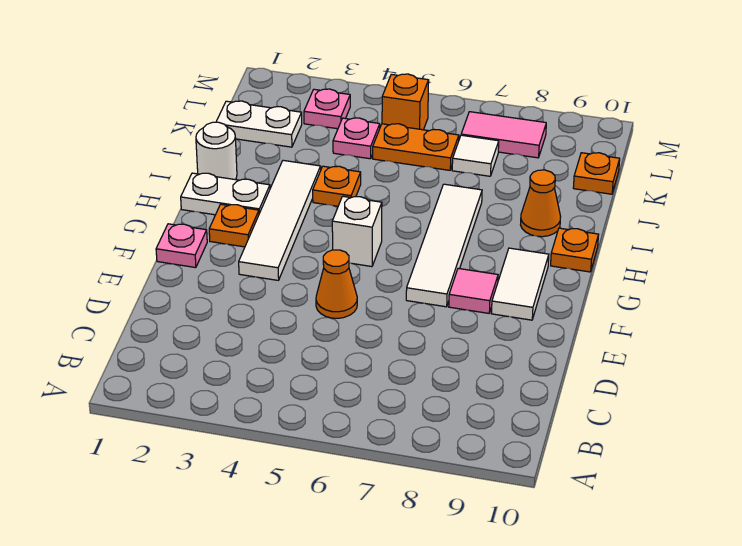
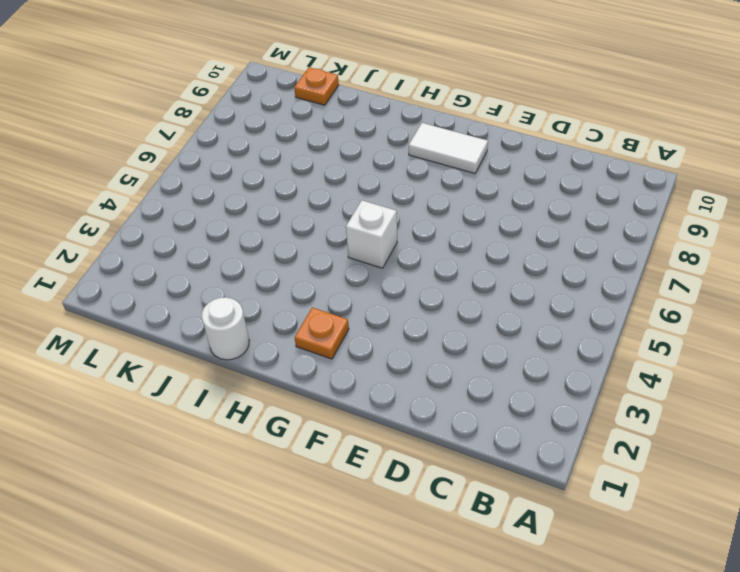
none -> orange cone E5 level 1
none -> pink plate F1 level 1
none -> white tile F3:I3 level 1

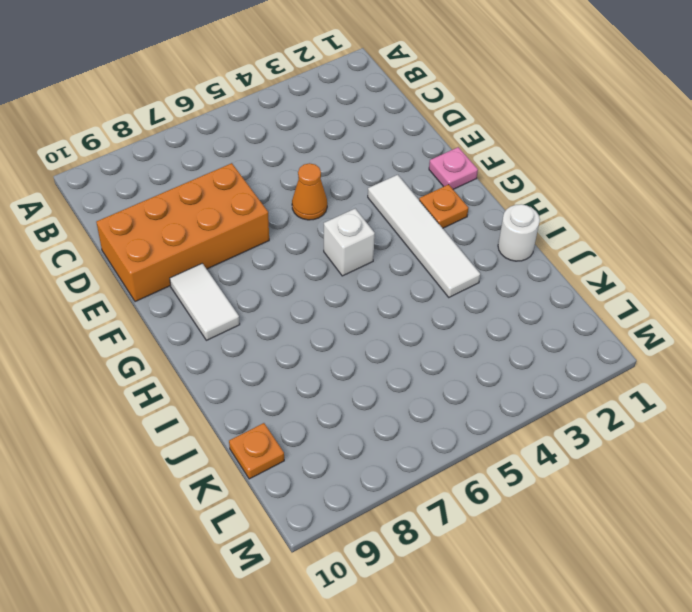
orange brick D7:E10 level 1 -> none
none -> white tile F7:I7 level 1
none -> pink tile F8 level 1
none -> white plate H1:H2 level 1

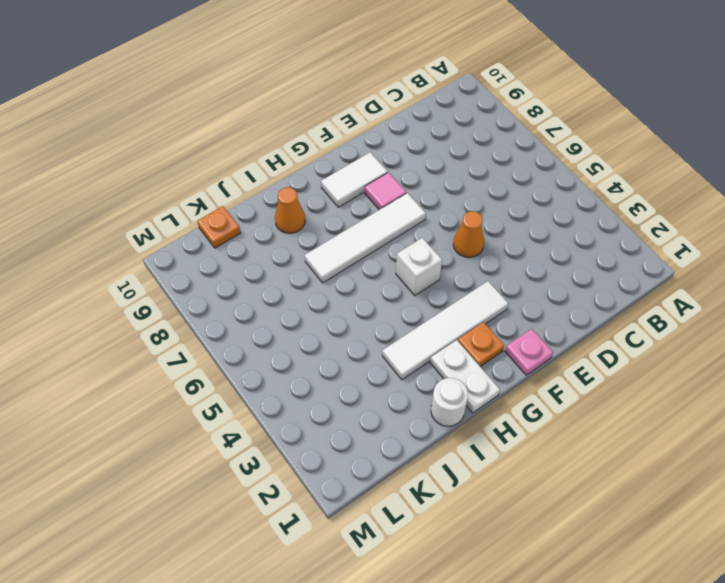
none -> orange plate H10 level 1
none -> orange plate I4 level 1
none -> white plate K1:K2 level 1

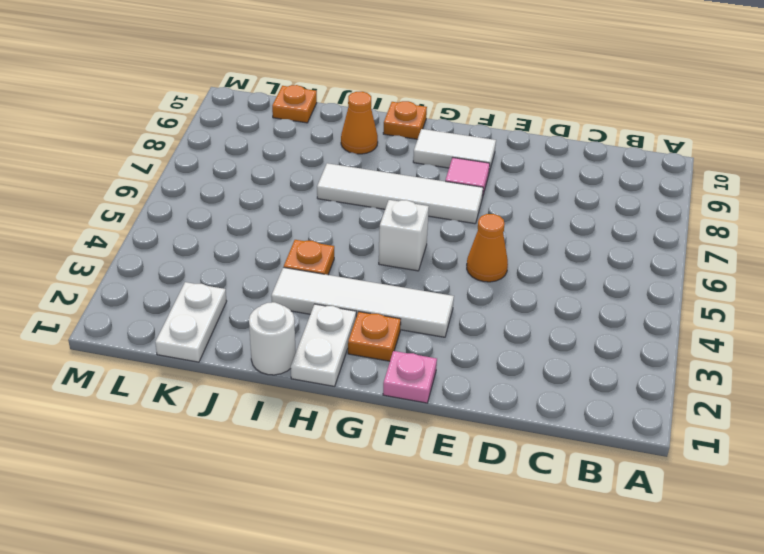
none -> pink plate K4 level 1
none -> orange plate K5:K6 level 1
none -> white tile K7 level 1

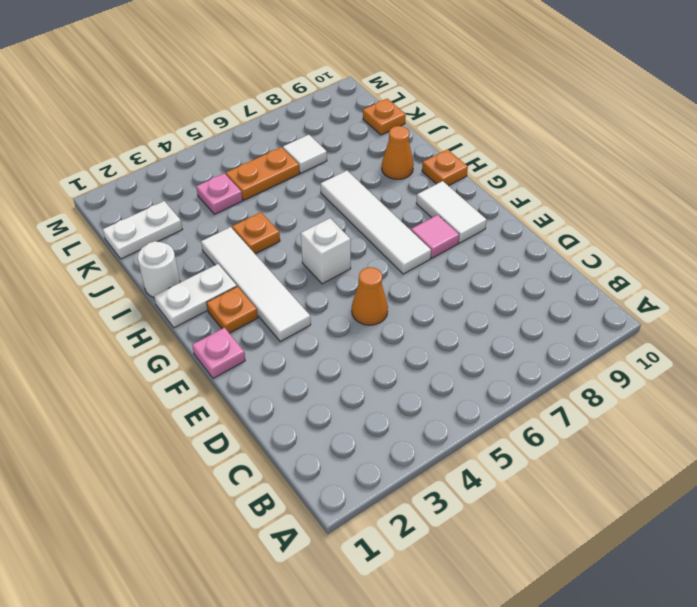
none -> pink plate L3 level 1
none -> orange brick L5 level 1
none -> pink tile L7:L8 level 1

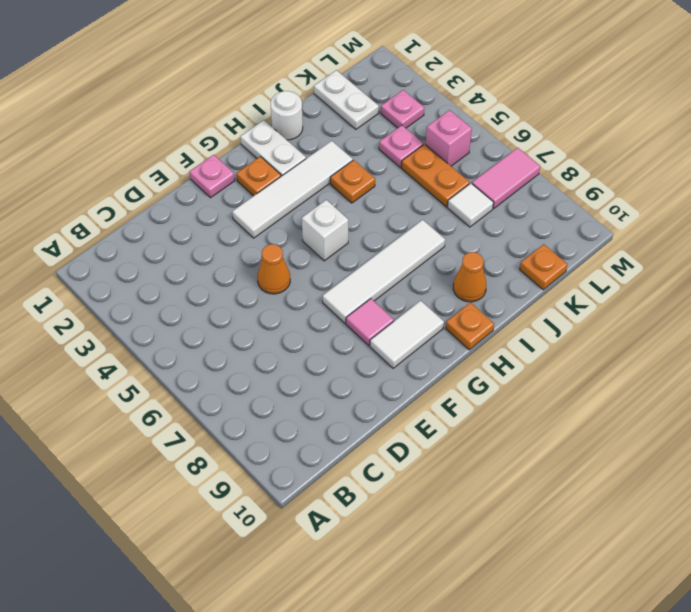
pink brick L5 level 1 -> orange brick L5 level 1
pink tile L7:M7 level 1 -> pink tile L7:L8 level 1

